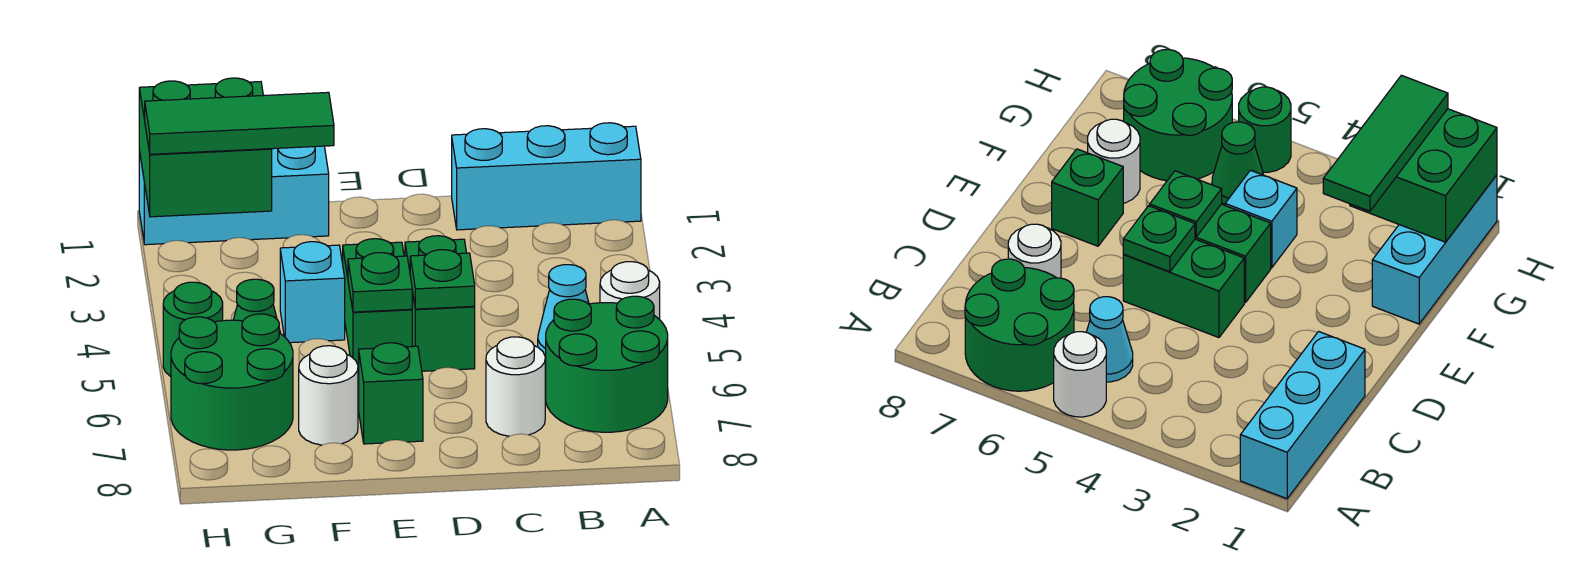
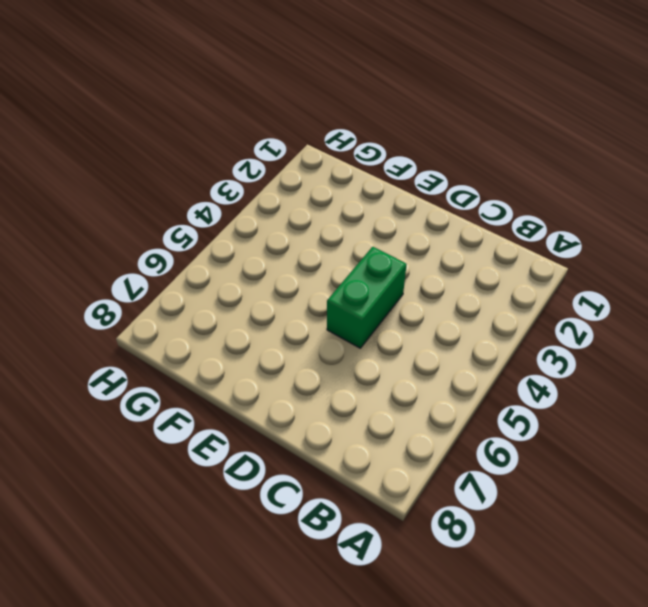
none -> cyan brick A1:C1 level 1
none -> white round brick A5 level 1
none -> green round brick A6:B7 level 1

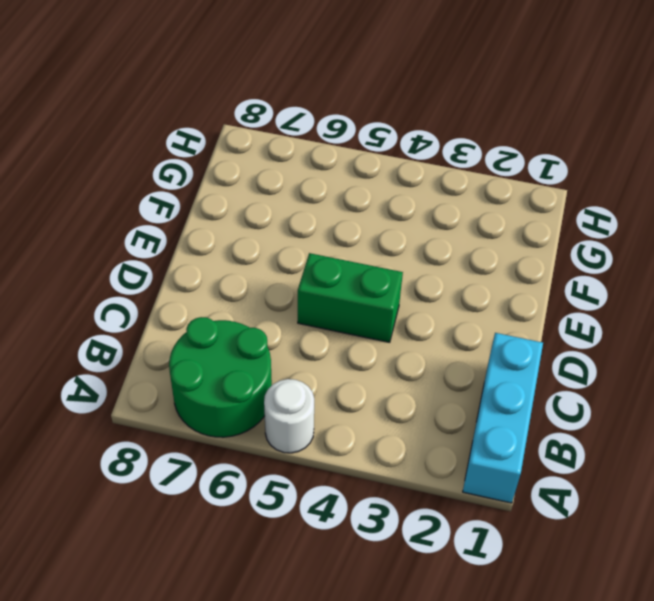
none -> cyan cone B5 level 1
none -> white round brick C7 level 1
none -> green brick E4:E5 level 1

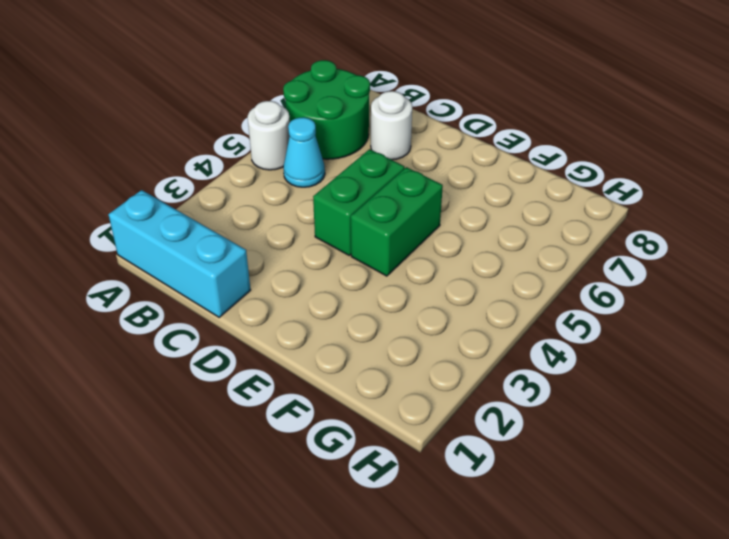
none -> green brick E7 level 1
none -> cyan brick F1:H1 level 1
none -> cyan brick F4 level 1

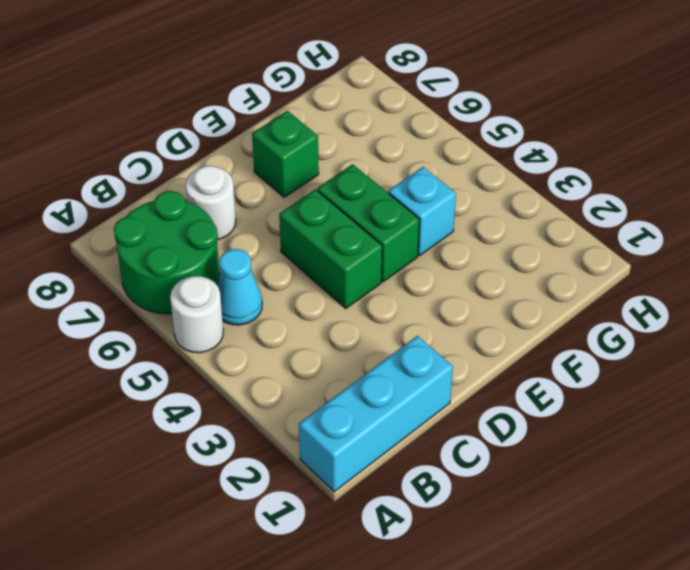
none -> cyan brick F1:H1 level 1
none -> white round brick F7 level 1
none -> green cone G5 level 1

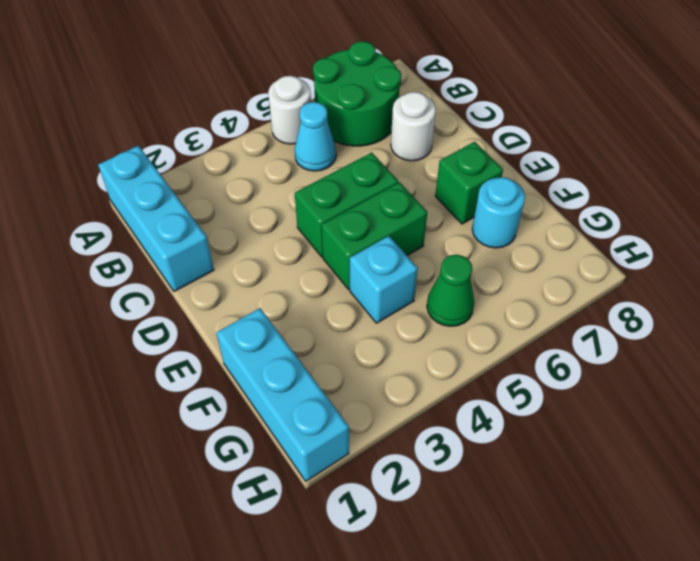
cyan round brick F7 level 1 -> white round brick F7 level 1
none -> green round brick G6:H7 level 1
none -> green round brick H5 level 1
none -> green plate D5 level 2

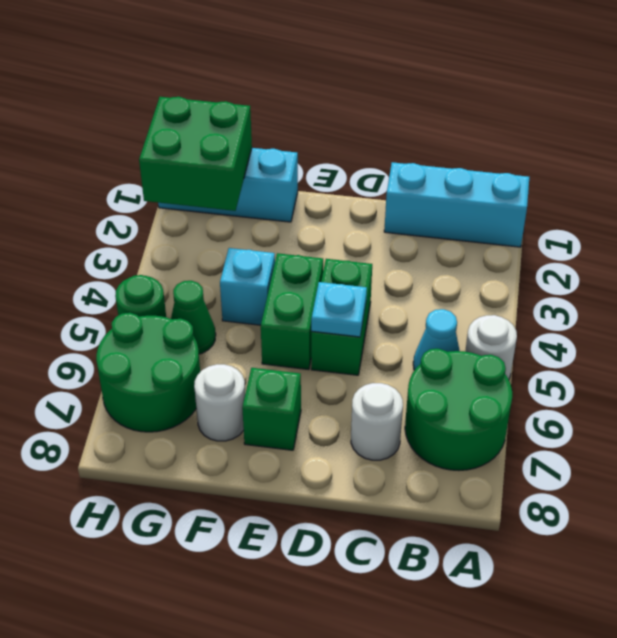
cyan plate D5 level 2 -> green plate D5 level 2
none -> green plate E5 level 2
none -> green tile F2:H2 level 3

